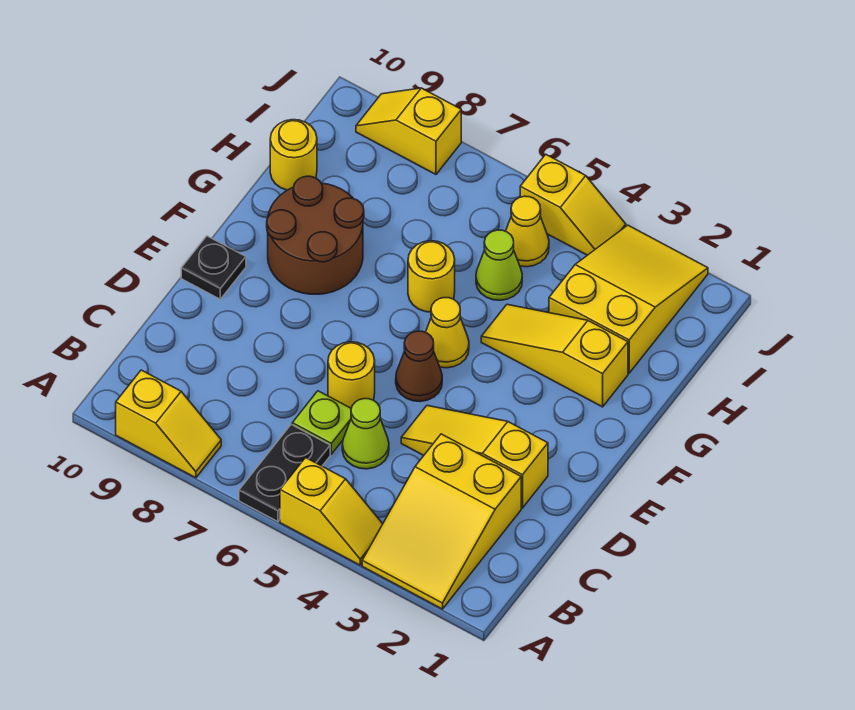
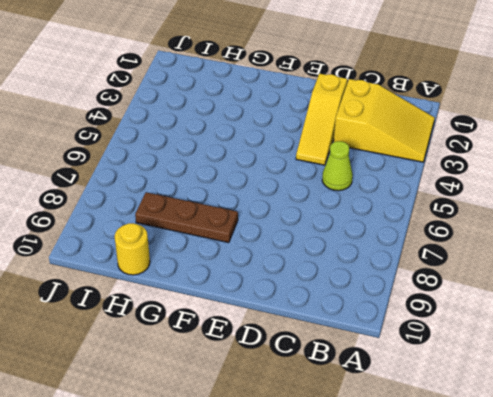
brown plate F8:H8 level 1 -> brown round brick F8:G9 level 1
none -> yellow slope A4:A5 level 1 top 5
none -> black plate A6:B6 level 1
none -> yellow slope A8:A9 level 1 top 9

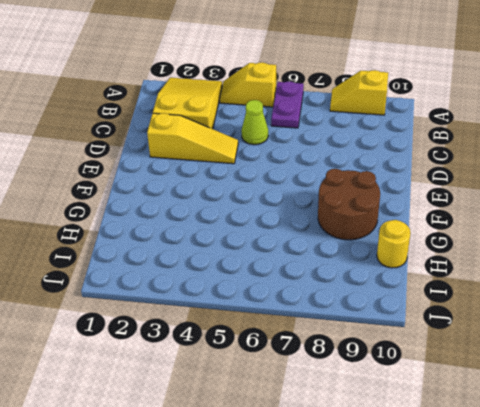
purple plate A6:B6 level 1 -> black plate A6:B6 level 1
none -> lime plate C6 level 1
none -> yellow round brick D6 level 1
none -> brown cone E5 level 1

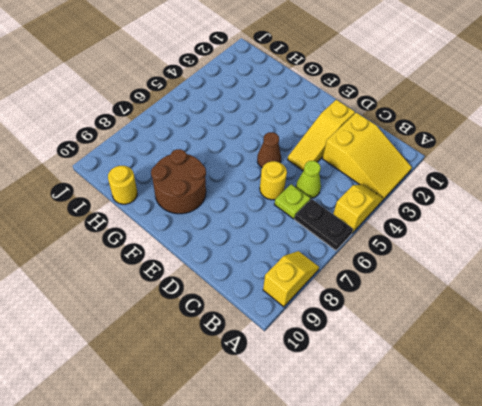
none -> black plate E10 level 1
none -> yellow cone F5 level 1
none -> yellow slope G2:G4 level 1 top 2

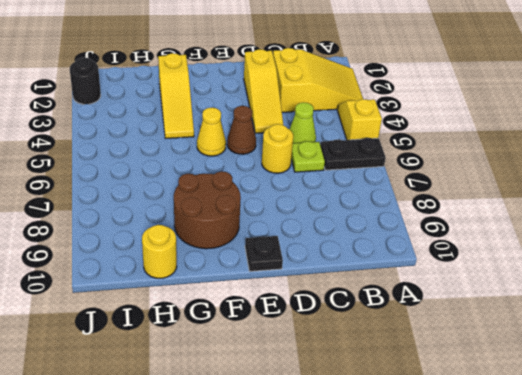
black round brick J2 level 1 -> yellow slope H2:J3 level 1 top H
none -> yellow slope A8:A9 level 1 top 9
none -> yellow round brick G6 level 1
none -> lime cone H5 level 1

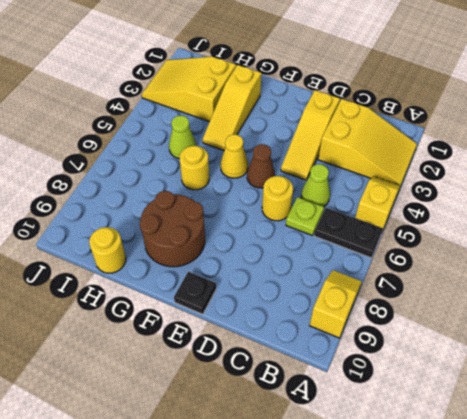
none -> yellow cone I5 level 1
none -> yellow slope J4:J5 level 1 top 5
none -> yellow slope J8:J9 level 1 top 8

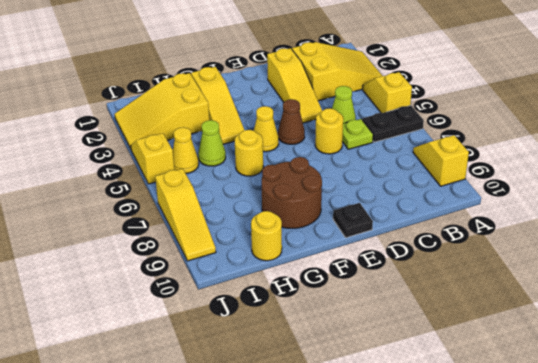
yellow slope J7:J9 level 1 top 7 -> yellow slope J8:J9 level 1 top 8

